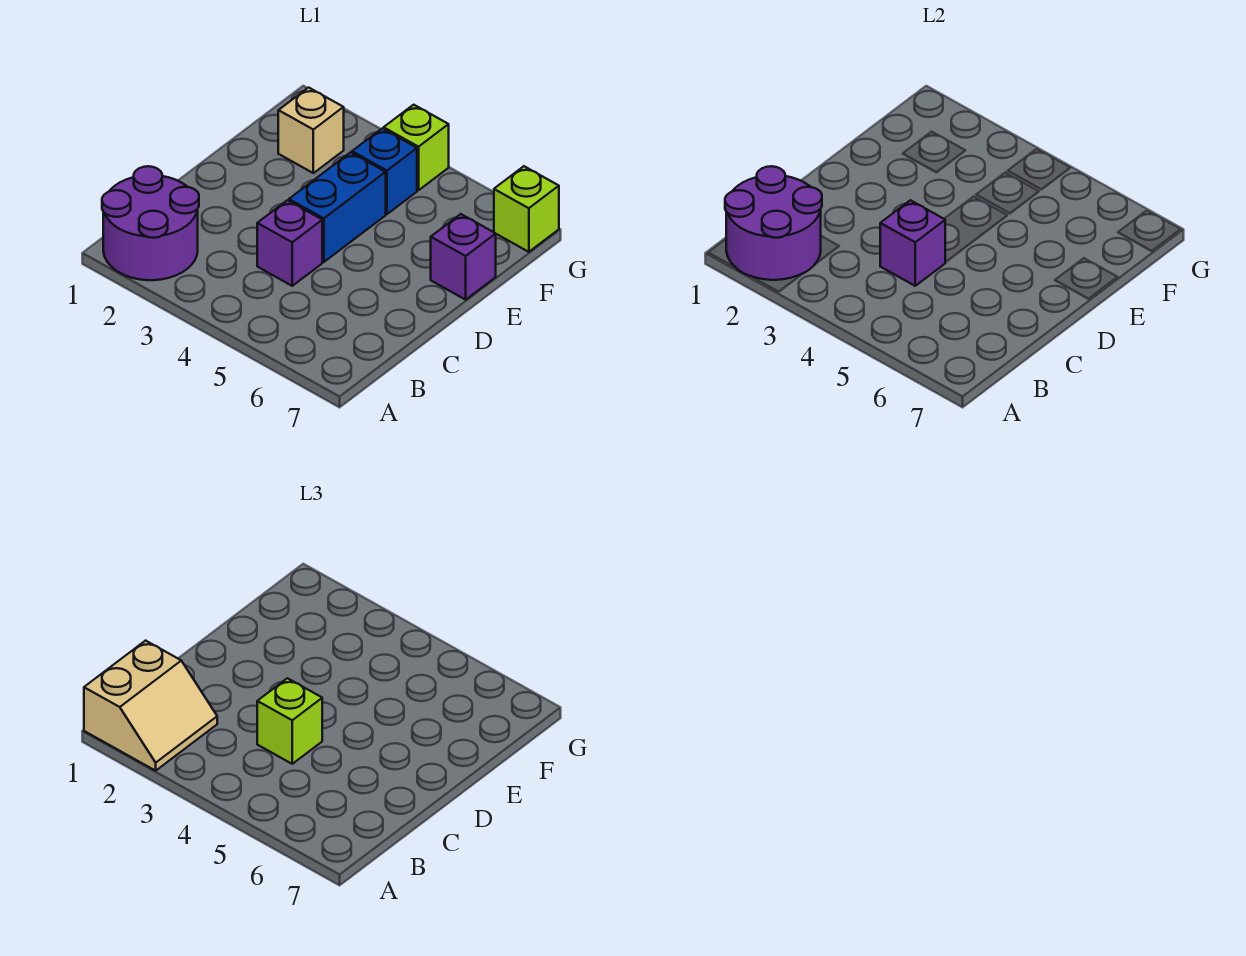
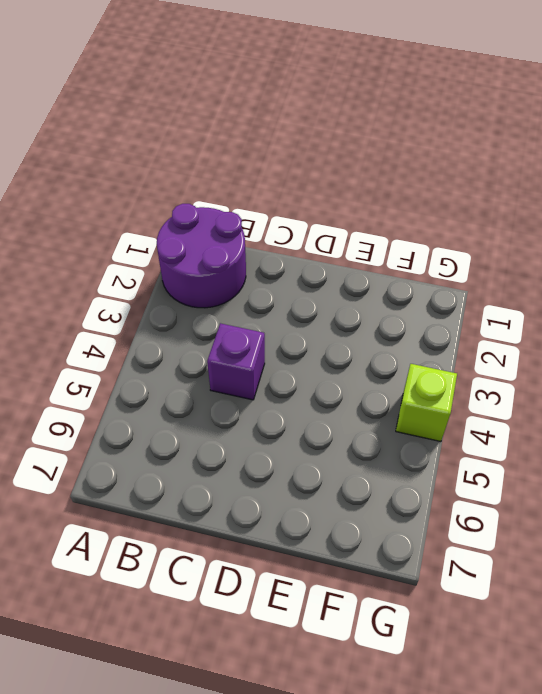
none -> blue brick D4:E4 level 1
none -> purple brick E7 level 1
none -> tan brick F2 level 1

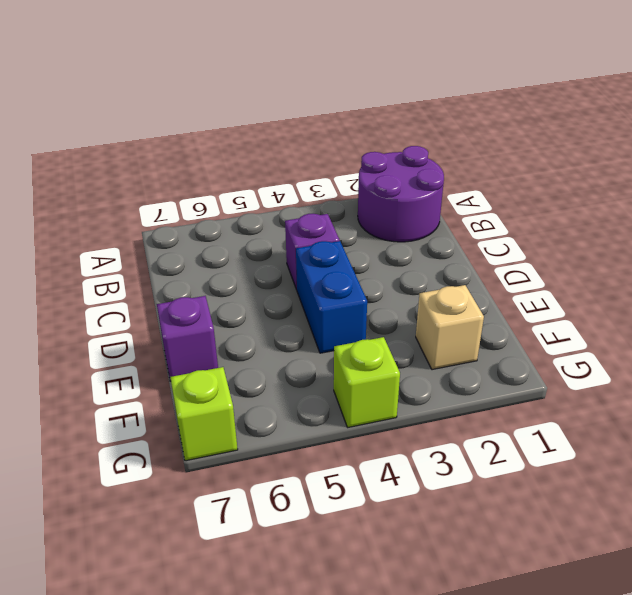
none -> blue brick F4 level 1
none -> purple round brick A1:B2 level 2
none -> purple brick C4 level 2

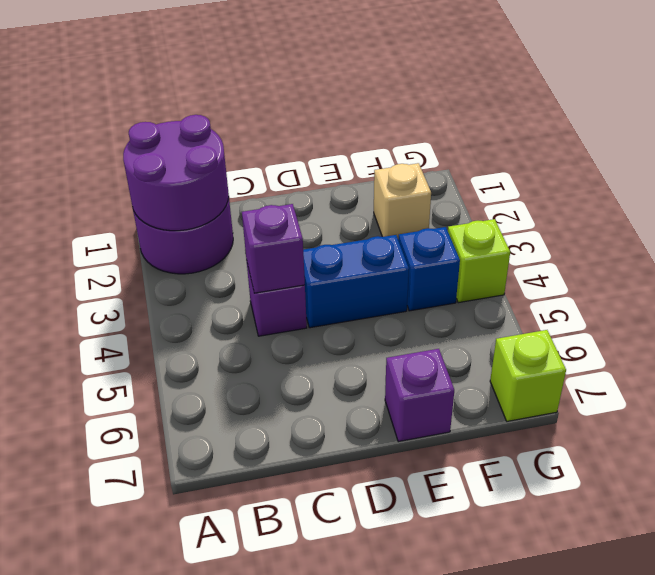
none -> tan slope A1:B2 level 3 top 1
none -> lime brick C4 level 3

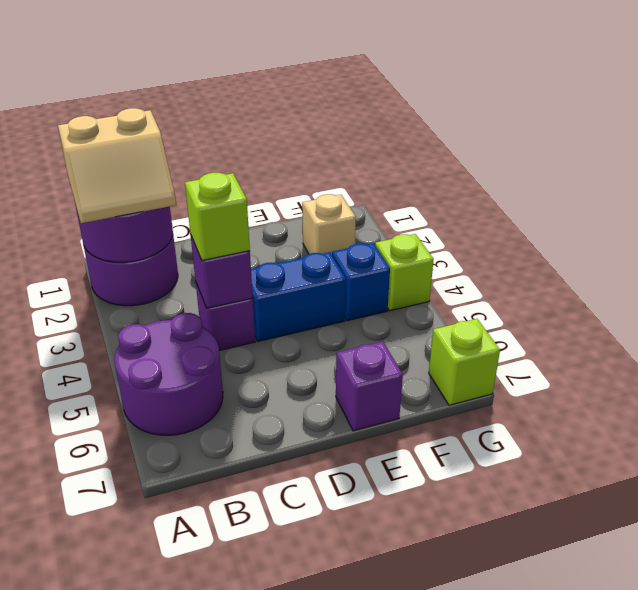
purple round brick A5:B6 level 1 -> none

